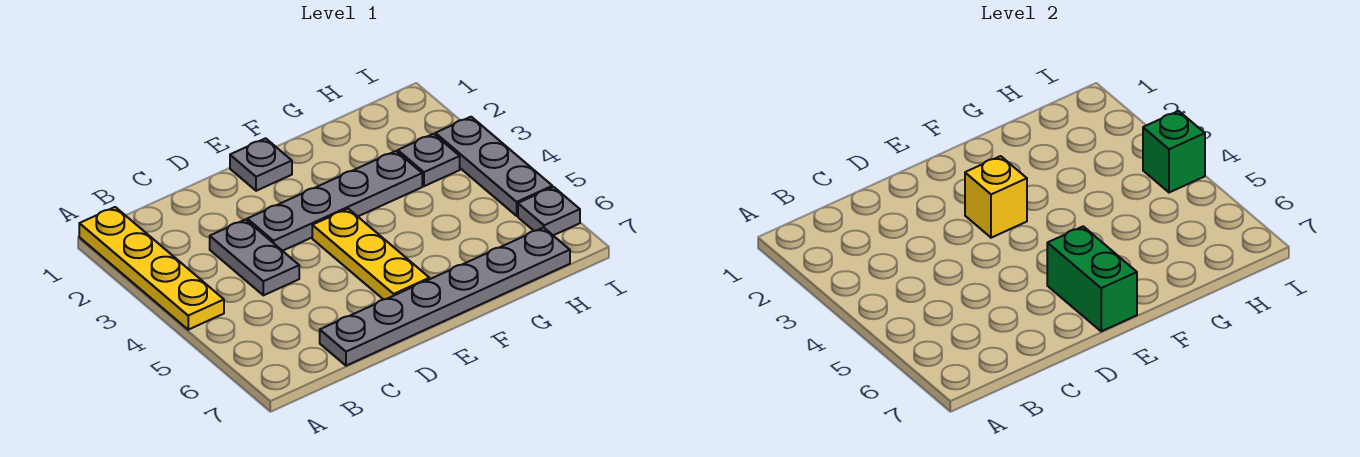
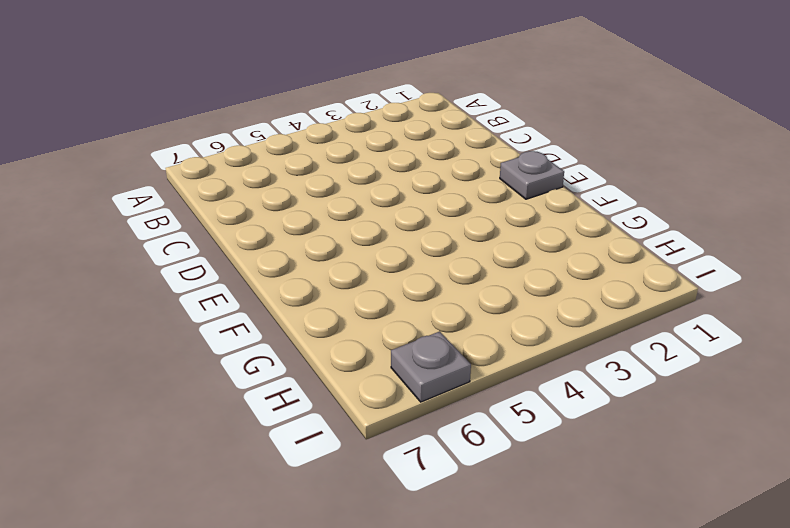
none -> yellow plate A1:A4 level 1
none -> grey plate C3:C4 level 1
none -> grey plate C7:H7 level 1

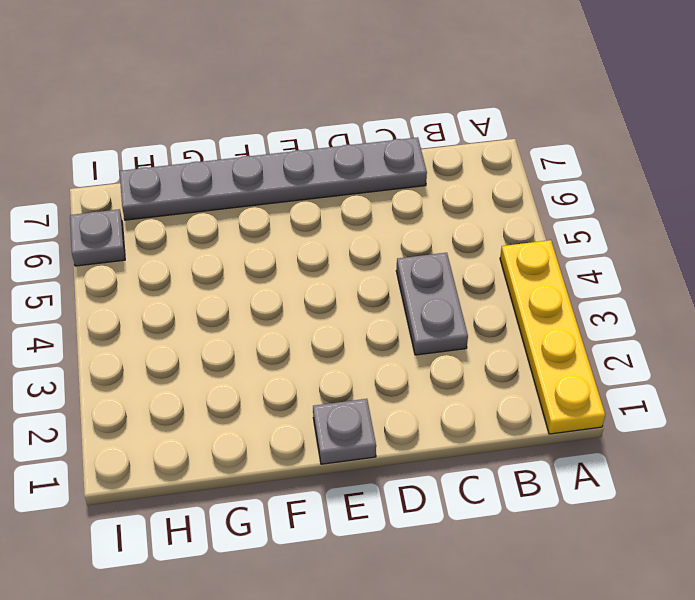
none -> grey plate D3:G3 level 1
none -> yellow plate E4:E6 level 1
none -> grey plate H3 level 1

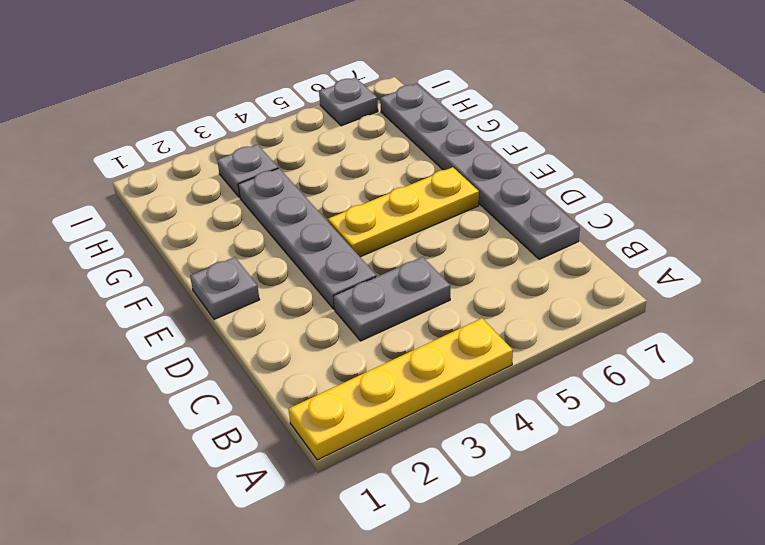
none -> grey plate I3:I5 level 1
none -> yellow brick E3 level 2
none -> green brick E6:E7 level 2

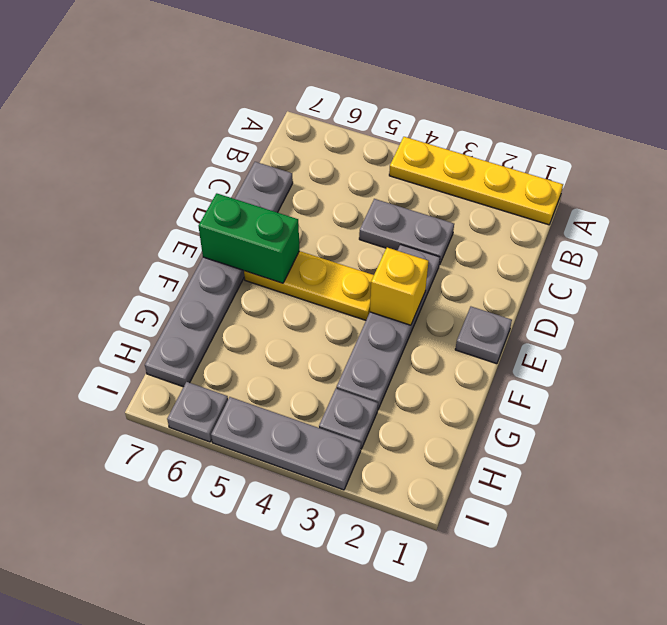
none -> green brick I4 level 2

